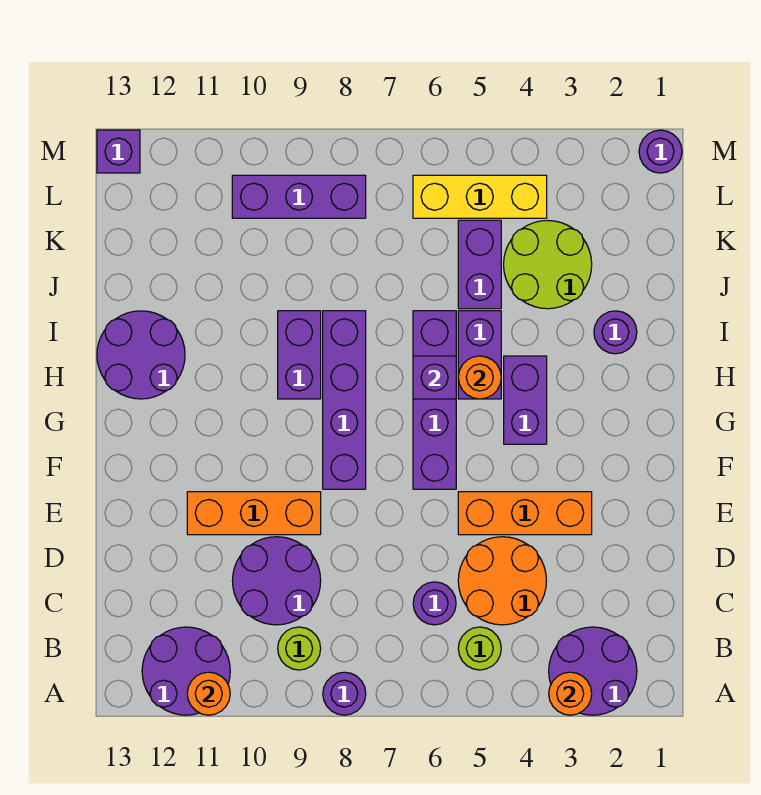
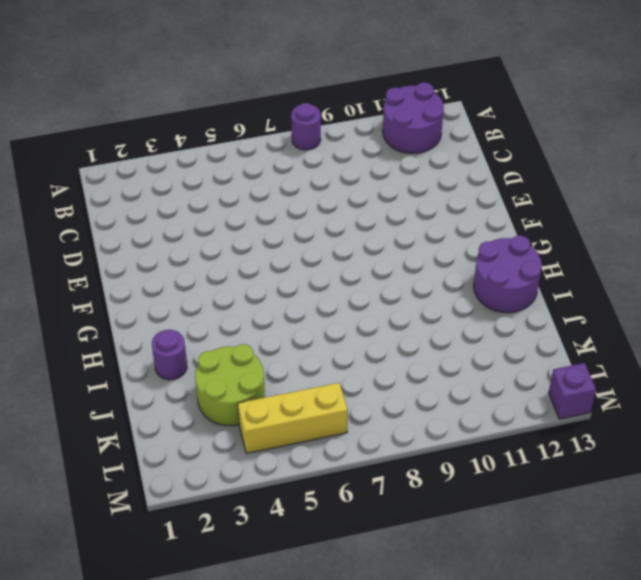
none -> purple round brick A2:B3 level 1
none -> lime round brick B5 level 1
none -> lime round brick B9 level 1

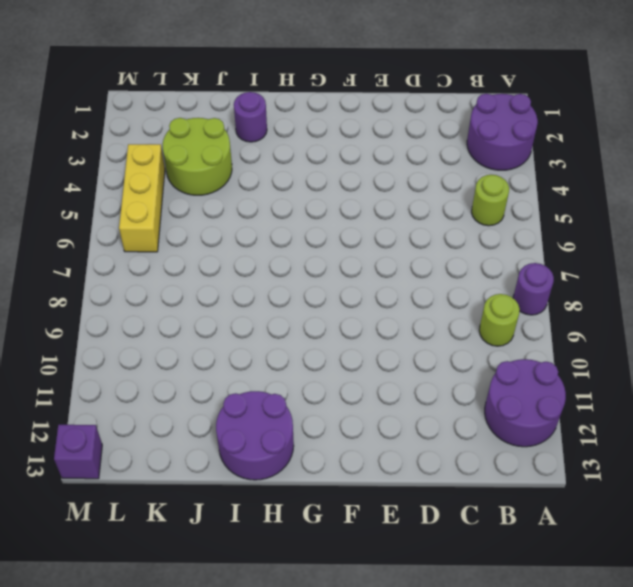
none -> orange round brick C4:D5 level 1
none -> purple round brick C6 level 1
none -> purple round brick C9:D10 level 1

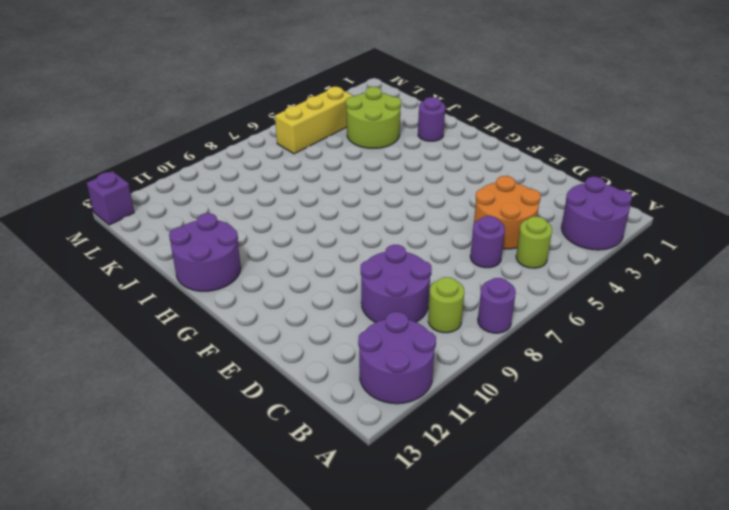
none -> orange brick E3:E5 level 1
none -> orange brick E9:E11 level 1
none -> purple brick F6:I6 level 1

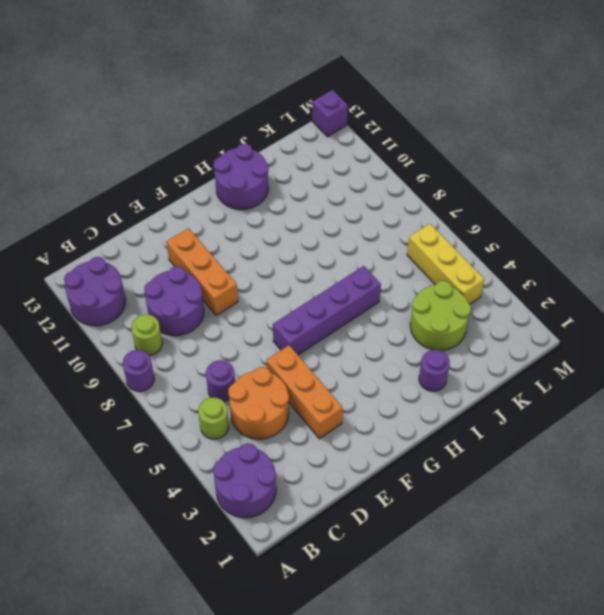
none -> purple brick F8:I8 level 1
none -> purple brick G4:H4 level 1
none -> purple brick H5:I5 level 1

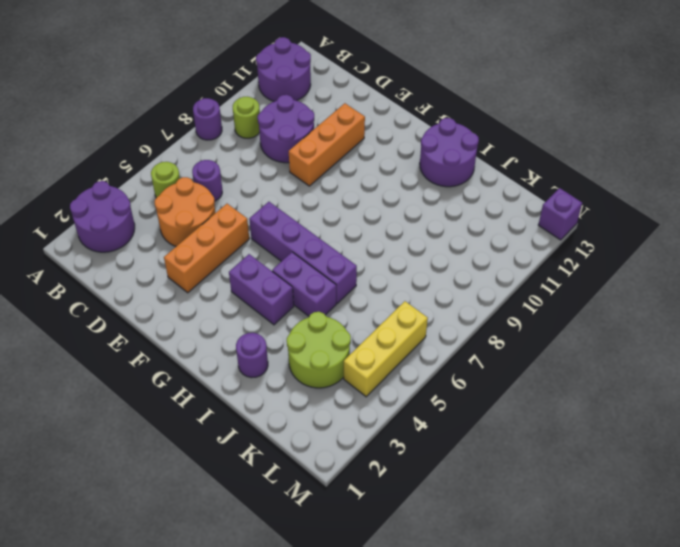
none -> purple brick F8:I8 level 1
none -> purple brick H9:I9 level 1
none -> purple brick J5:K5 level 1

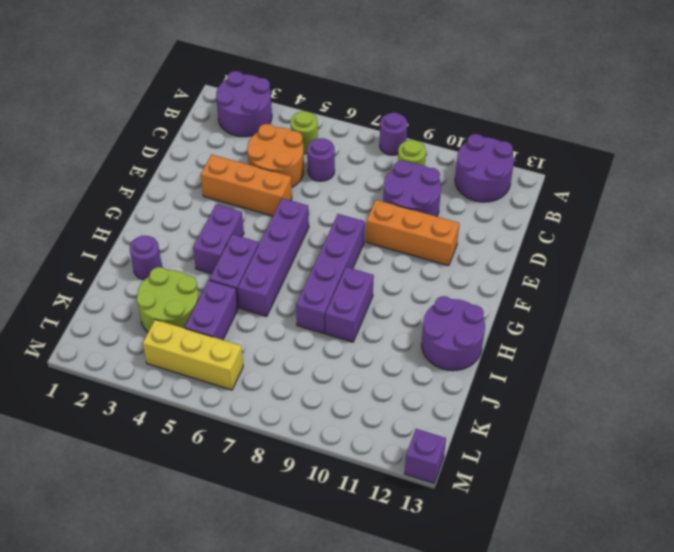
none -> purple brick L8:L10 level 1
none -> purple round brick M1 level 1
none -> orange round brick A3 level 2

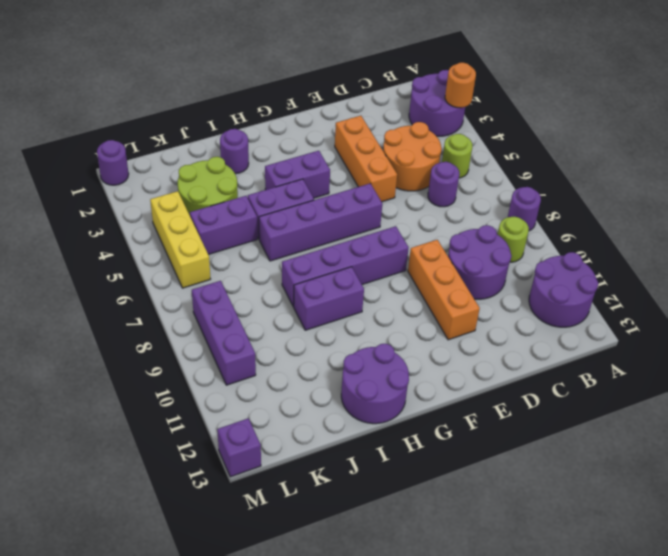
none -> orange round brick A11 level 2
none -> orange round brick H5 level 2
none -> purple brick H6 level 2

